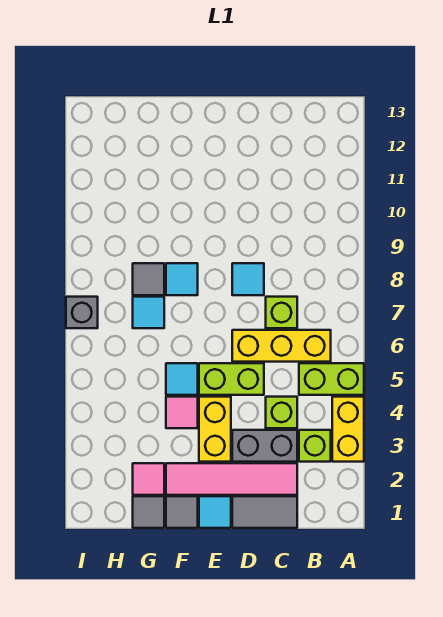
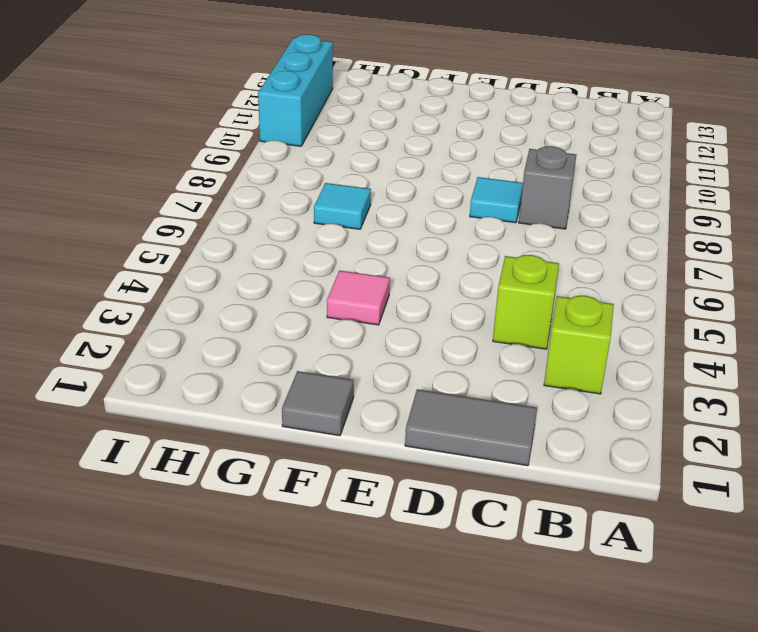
grey brick C8 level 1 -> grey brick I7 level 1
cyan brick I10:I12 level 1 -> none
none -> yellow brick A3:A4 level 1
none -> lime brick A5:B5 level 1
none -> yellow brick B6:D6 level 1

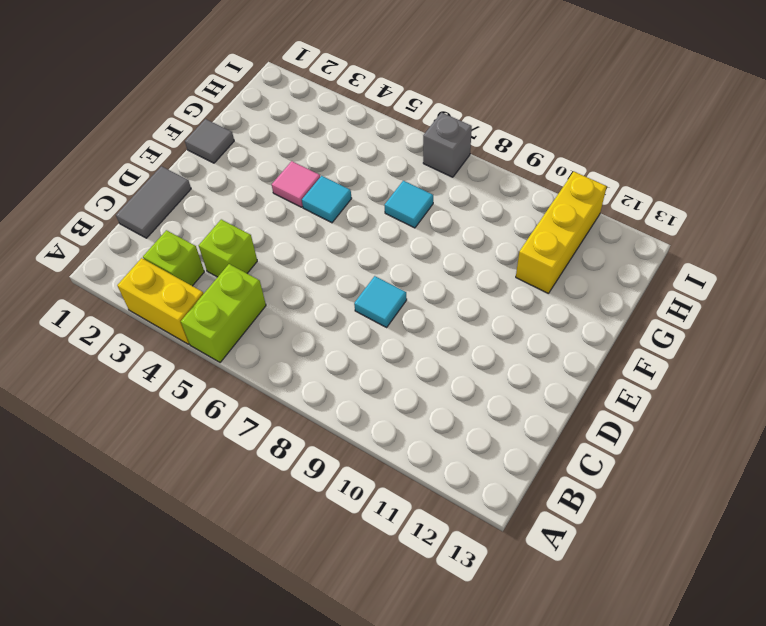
yellow brick G11:I11 level 1 -> yellow brick B6:D6 level 1
none -> pink tile C2:F2 level 1
none -> grey brick C3:D3 level 1
none -> lime brick C7 level 1

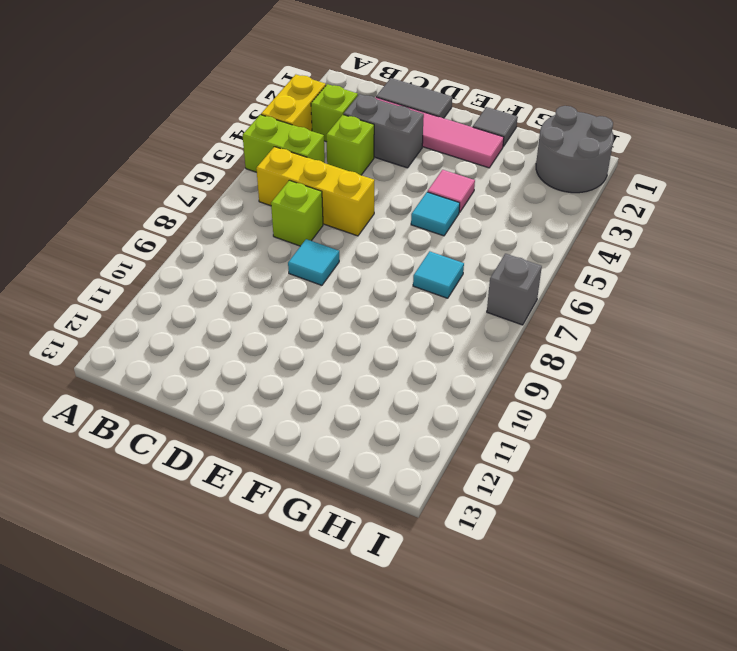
grey round brick H1:I2 level 1 -> none
none -> lime brick D5:E5 level 1
none -> cyan tile E1 level 1
none -> yellow brick E3:E4 level 1

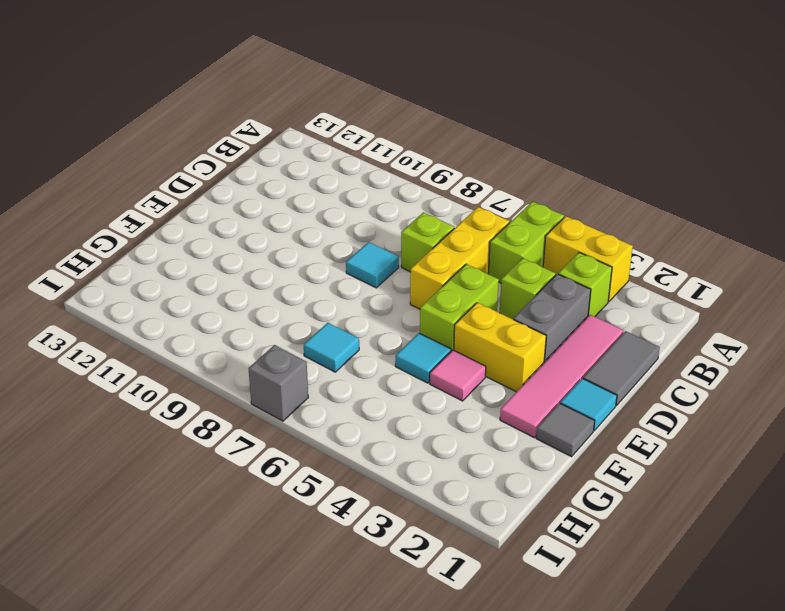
none -> cyan tile F8 level 1
none -> grey tile G1 level 1
none -> pink tile G2 level 1

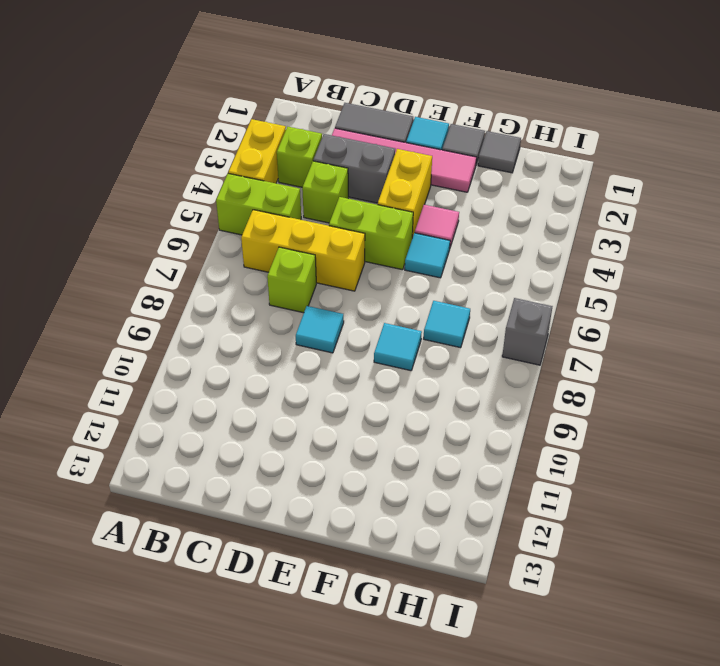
none -> pink tile G2 level 1
none -> grey tile G8 level 1

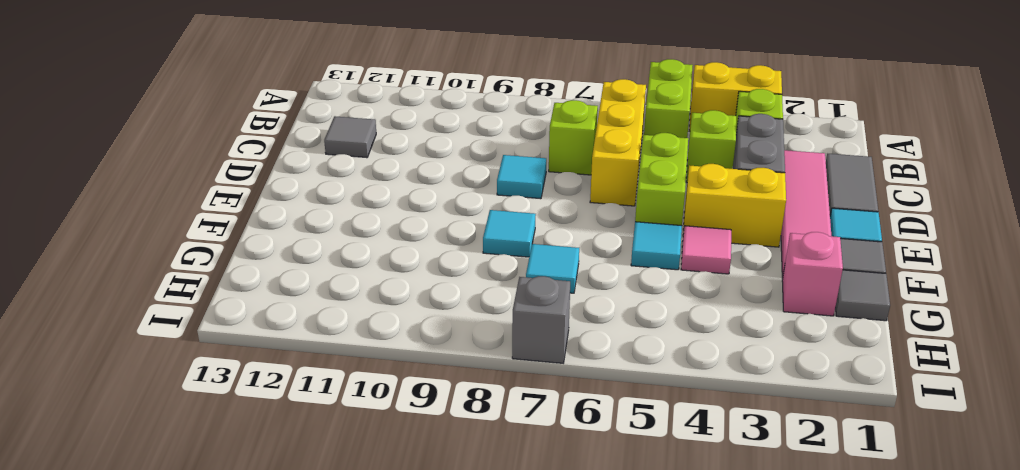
grey tile C12 level 1 -> grey tile G8 level 1
pink brick G2 level 1 -> pink tile G2 level 1

